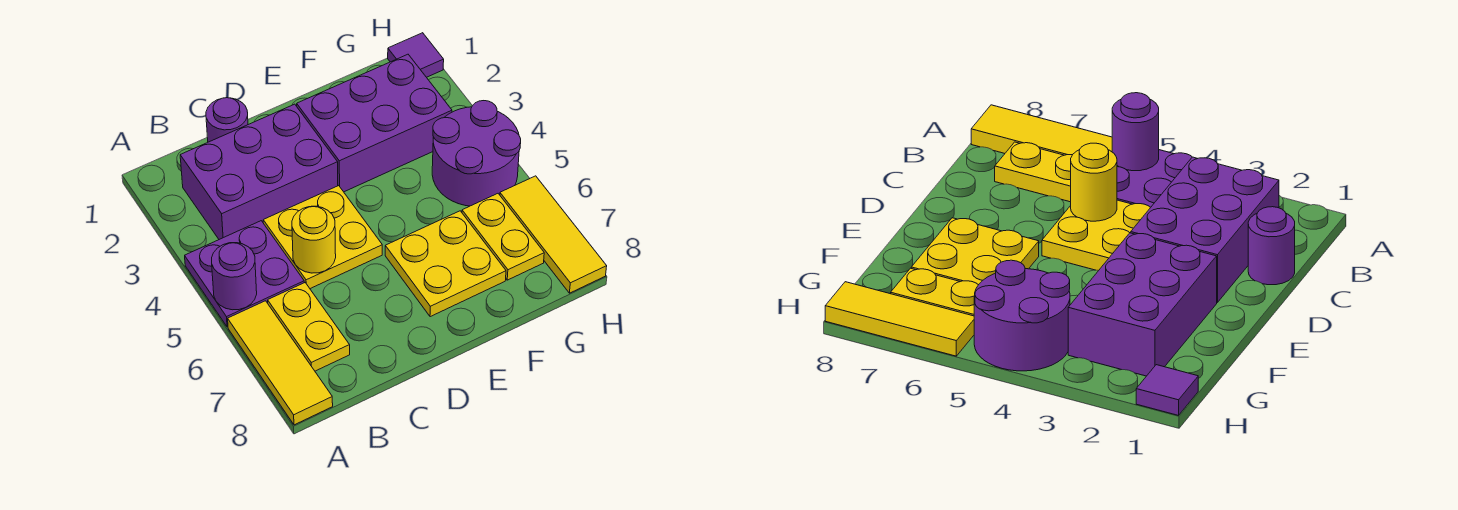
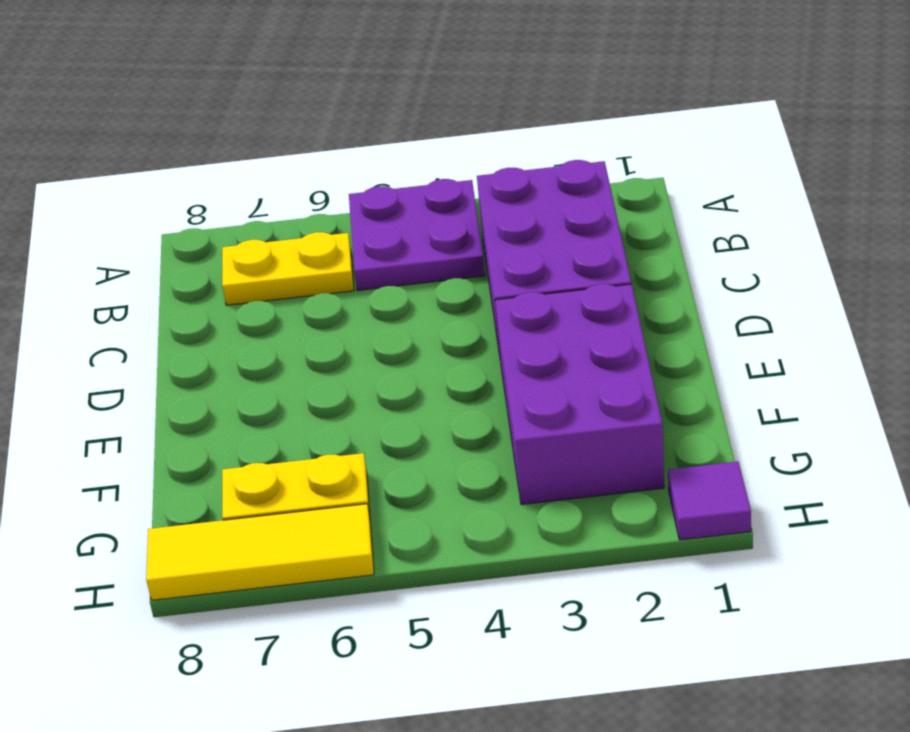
none -> yellow tile A6:A8 level 1
none -> purple round brick C1 level 1
none -> yellow plate C4:D5 level 1

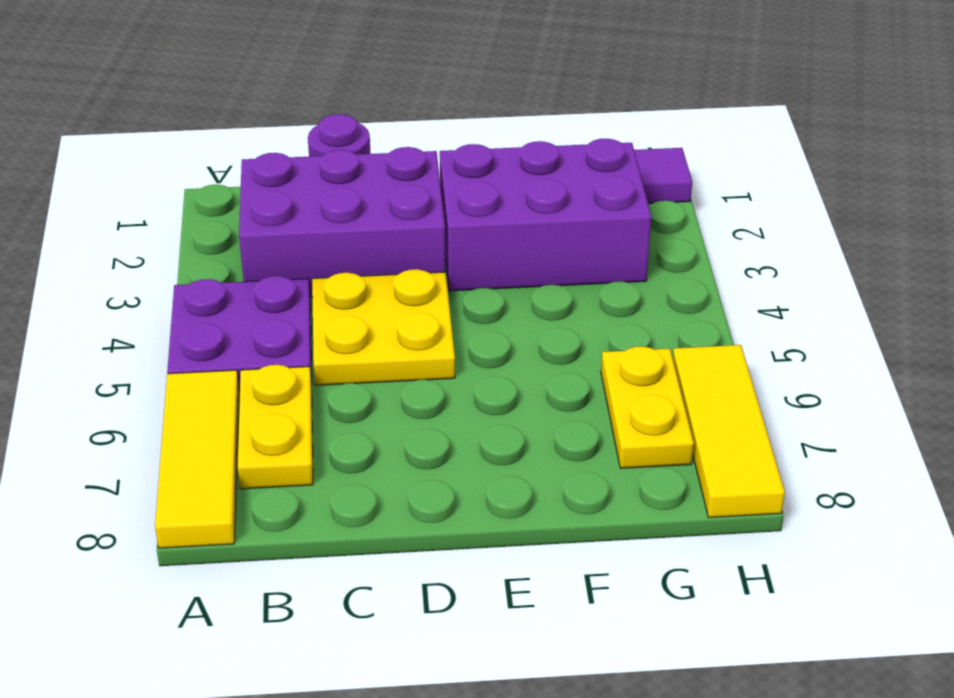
none -> yellow plate E6:F7 level 1
none -> purple round brick G4:H5 level 1
none -> purple round brick A5 level 2

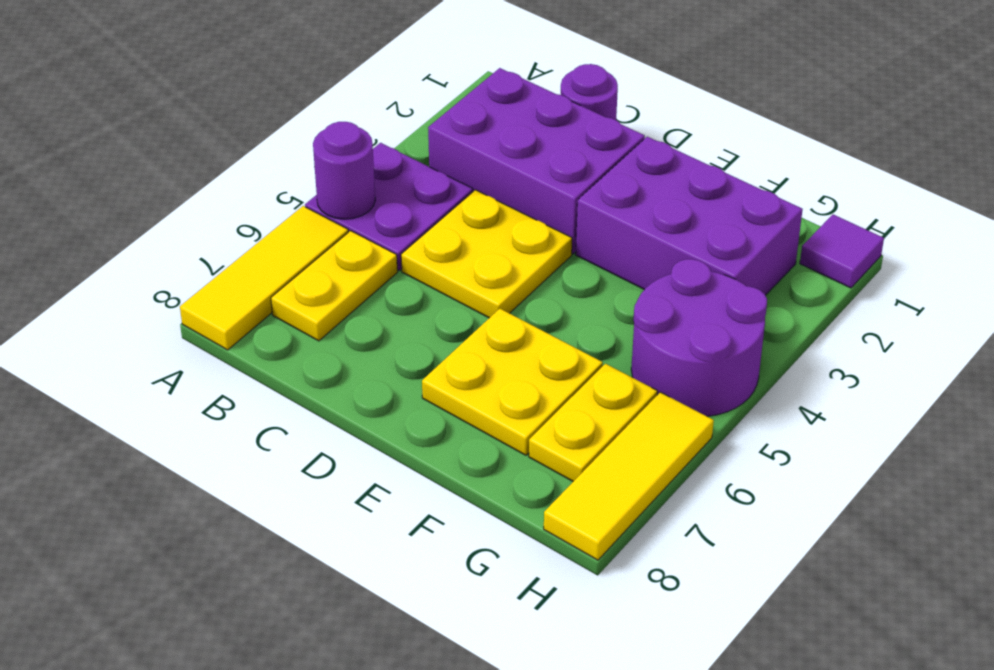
none -> yellow round brick C5 level 2

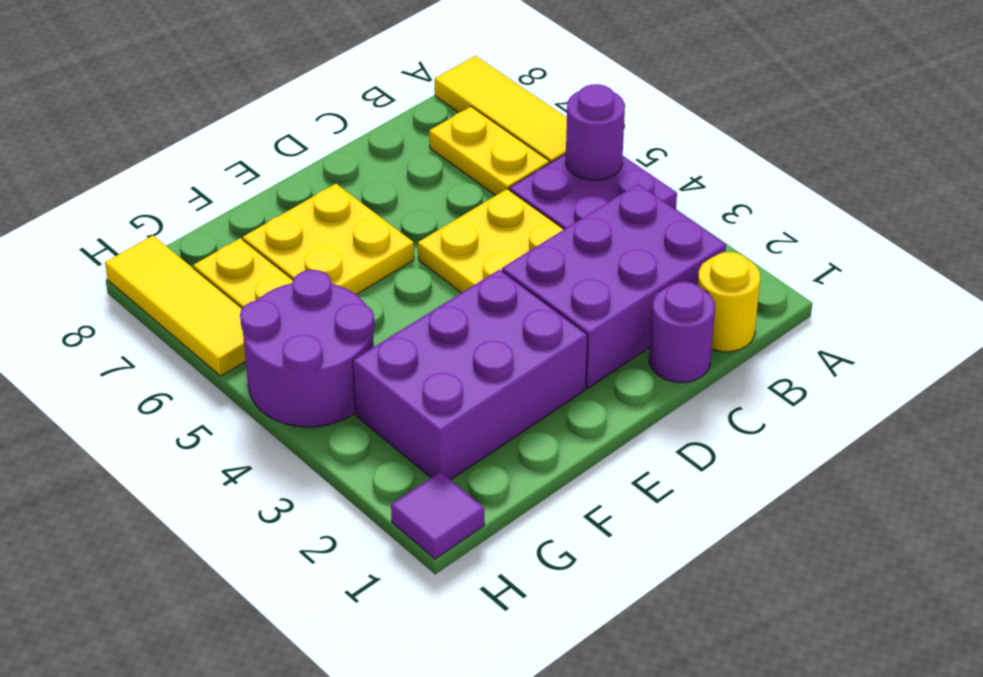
yellow round brick B1 level 1 -> yellow round brick C5 level 2

